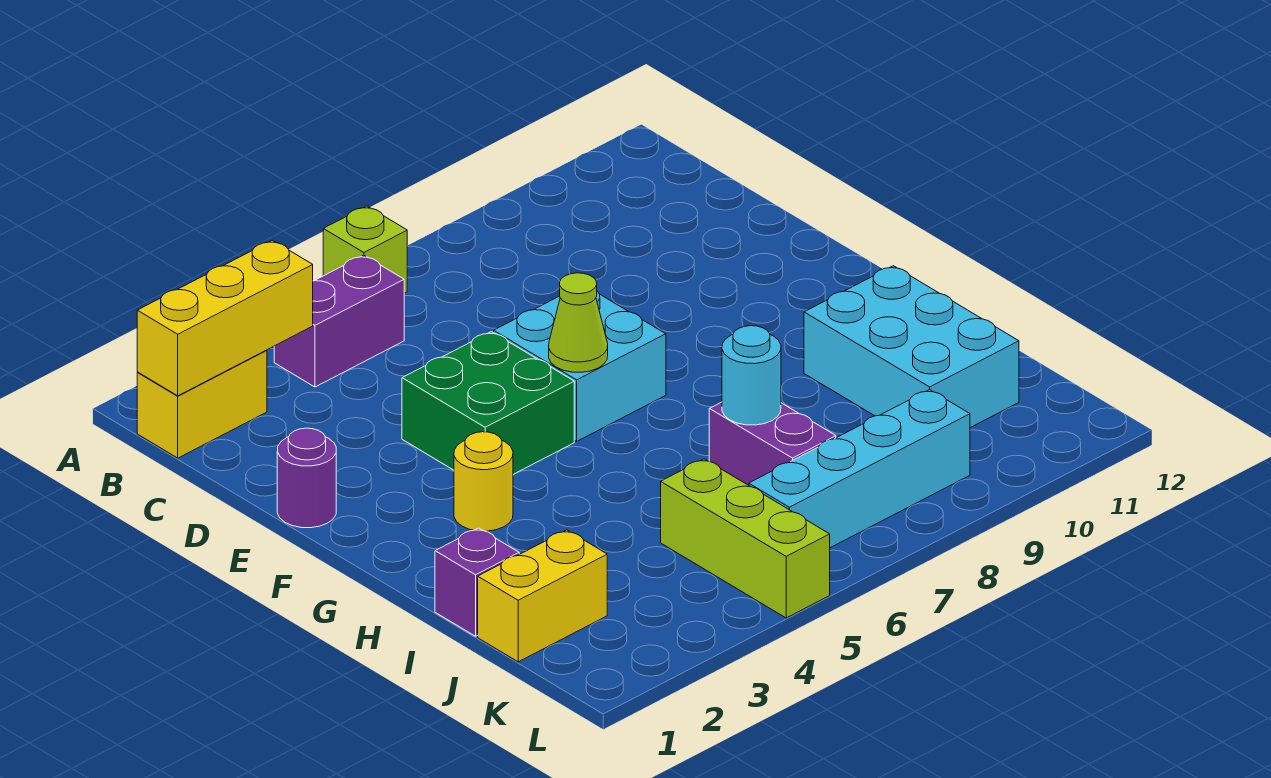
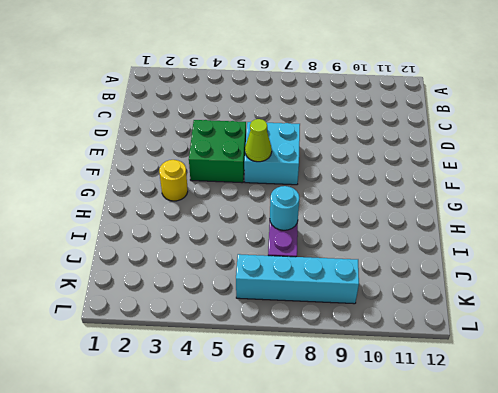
none -> lime brick A6 level 1
none -> yellow brick B1:B2 level 1
none -> purple brick B4:B5 level 1

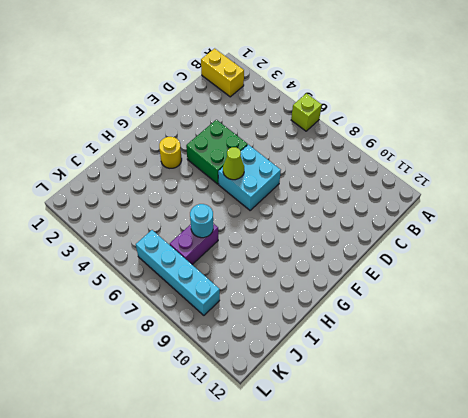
none -> purple brick B4:B5 level 1
none -> purple round brick E1 level 1
none -> cyan brick H10:J11 level 1

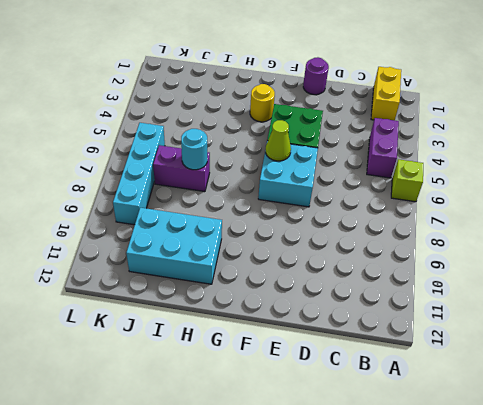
none -> purple brick I1 level 1
none -> yellow brick J1:J2 level 1
none -> lime brick J5:L5 level 1

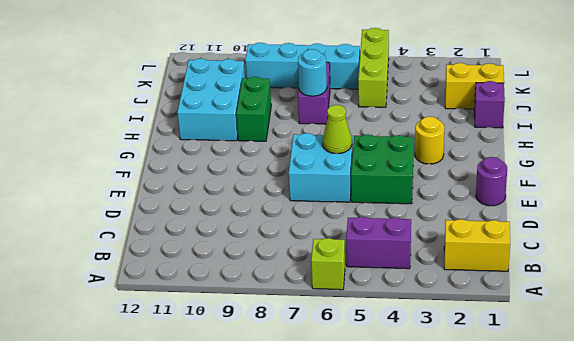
green brick H9:I9 level 1 -> none
none -> yellow brick B1:B3 level 2

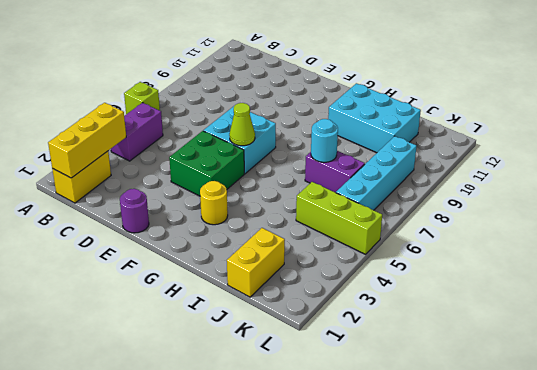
none -> purple brick I1 level 1

